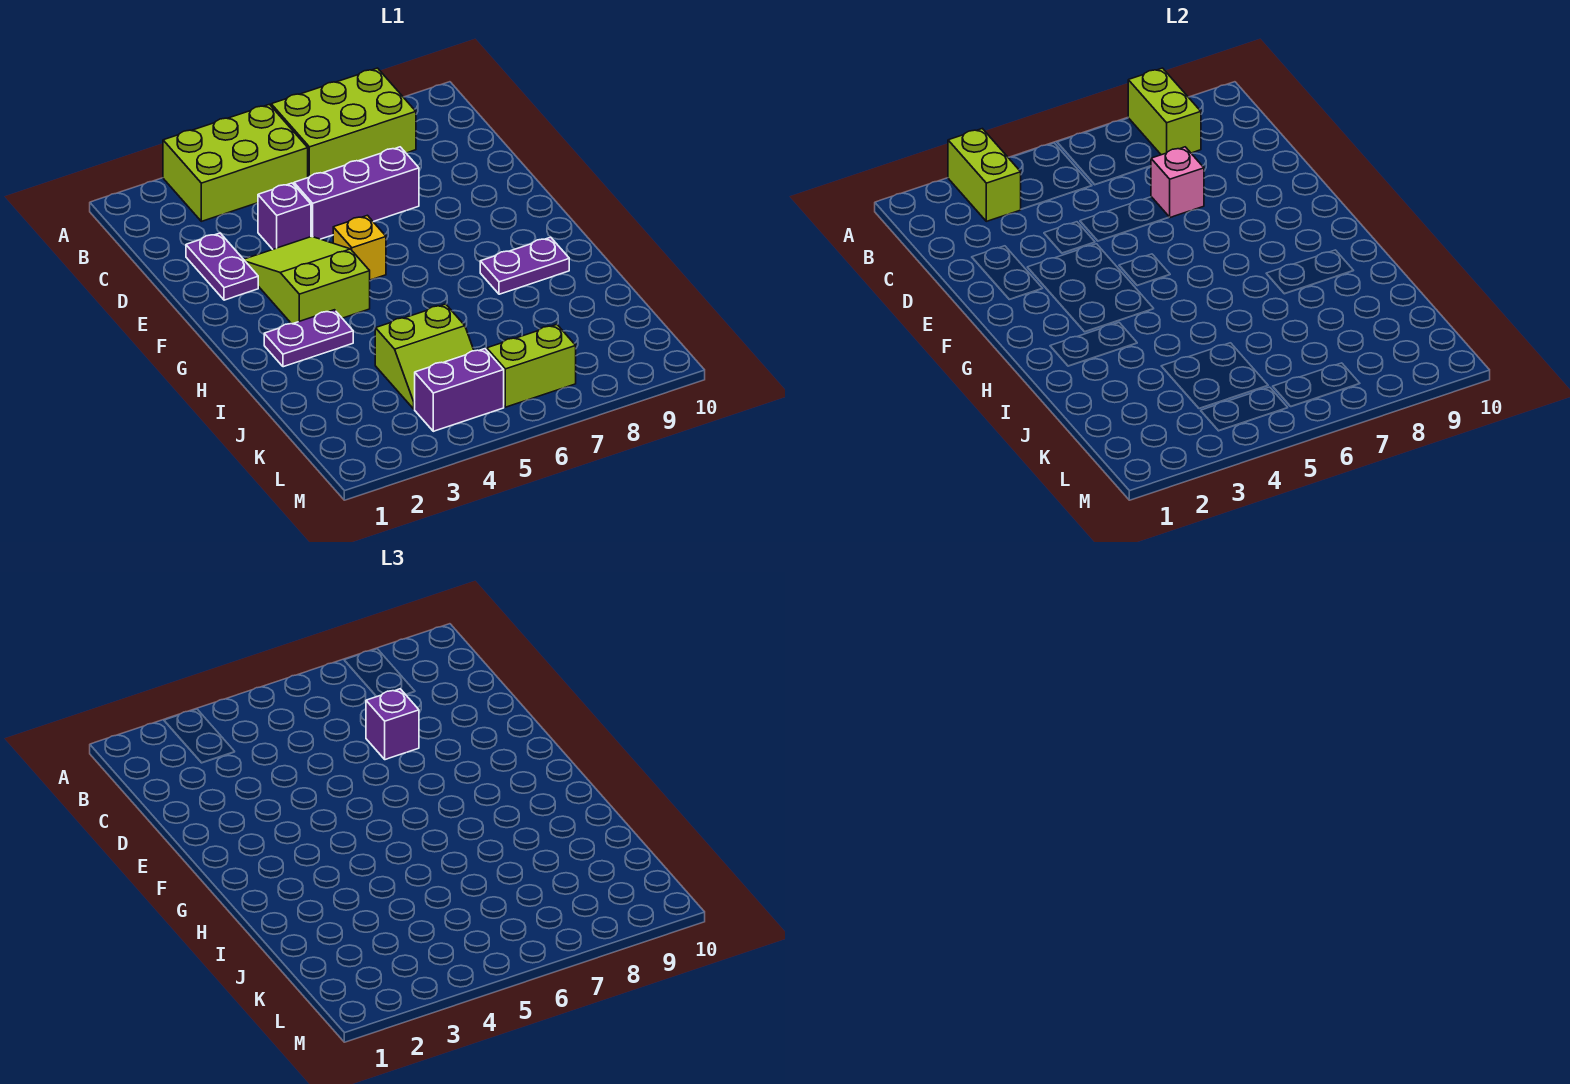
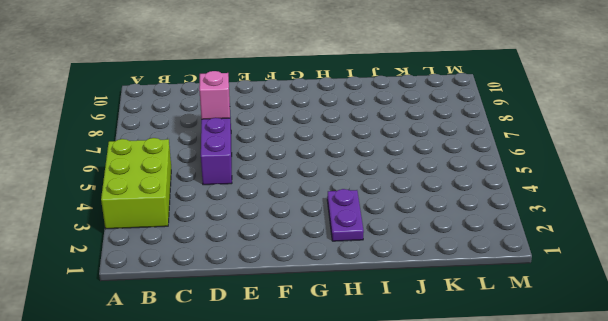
none -> lime brick A6:B8 level 1
none -> purple plate D2:E2 level 1
none -> purple brick D4 level 1

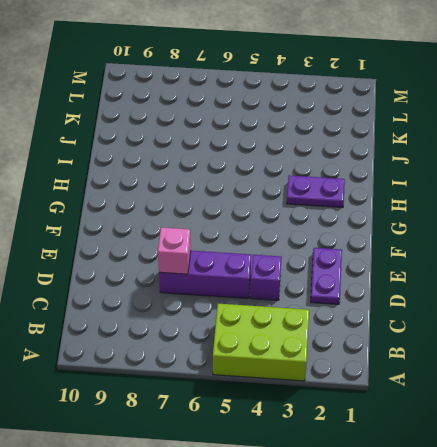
none -> lime brick A6:B8 level 1
none -> lime slope E3:G4 level 1 top G
none -> yellow brick F5 level 1

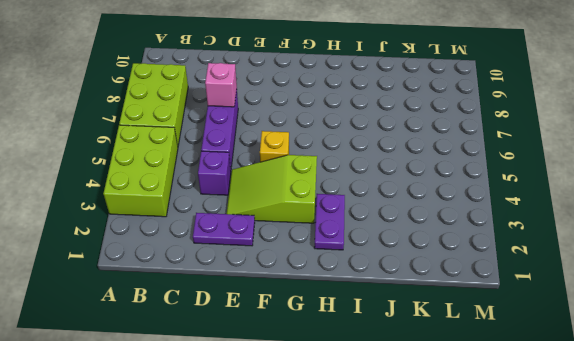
none -> purple plate H8:H9 level 1
none -> lime slope J4:K5 level 1 top J
none -> purple brick L4:L5 level 1

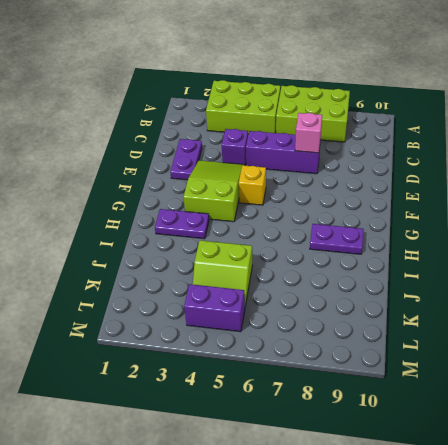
none -> lime brick L6:L7 level 1
none -> lime brick A3:B3 level 2
none -> lime brick A8:B8 level 2

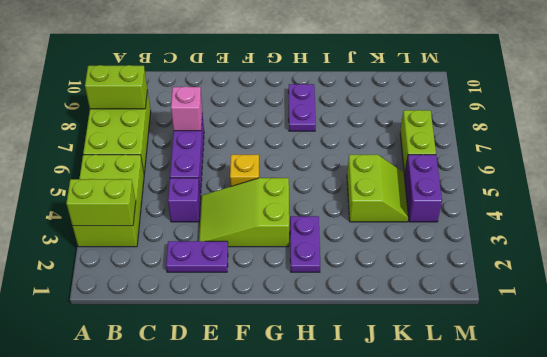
none -> purple brick D7 level 3

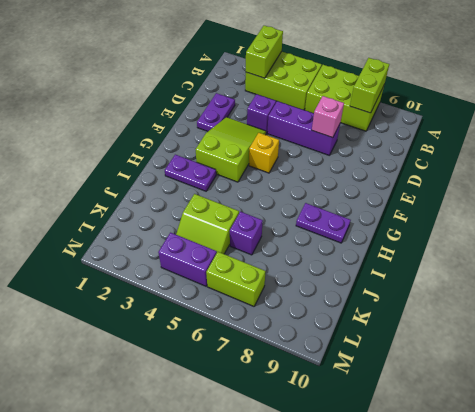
purple brick J6 level 1 -> purple brick D7 level 3

